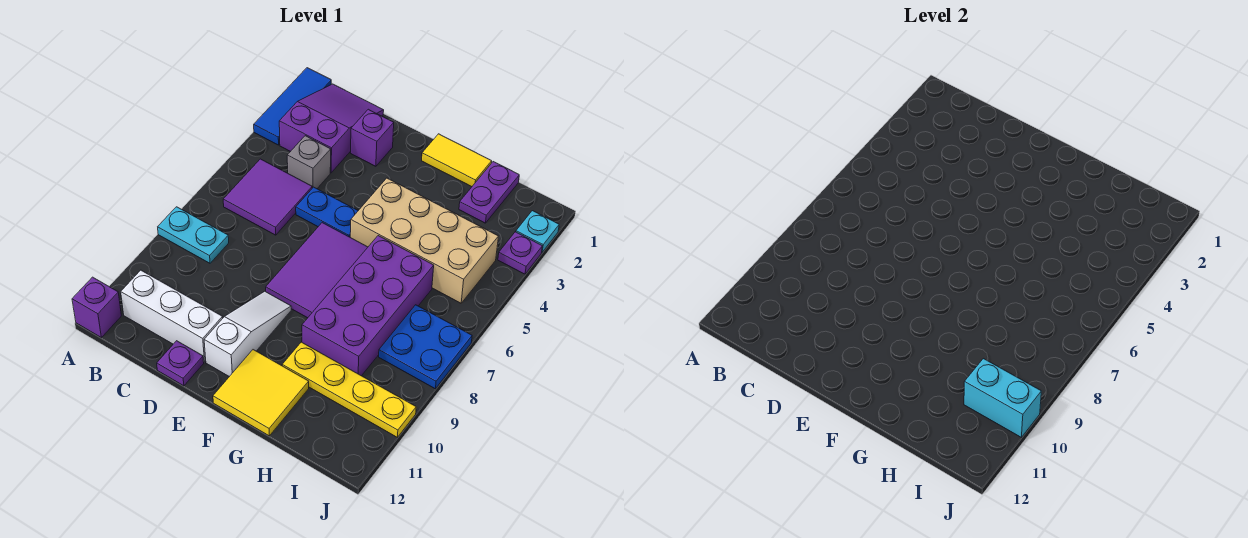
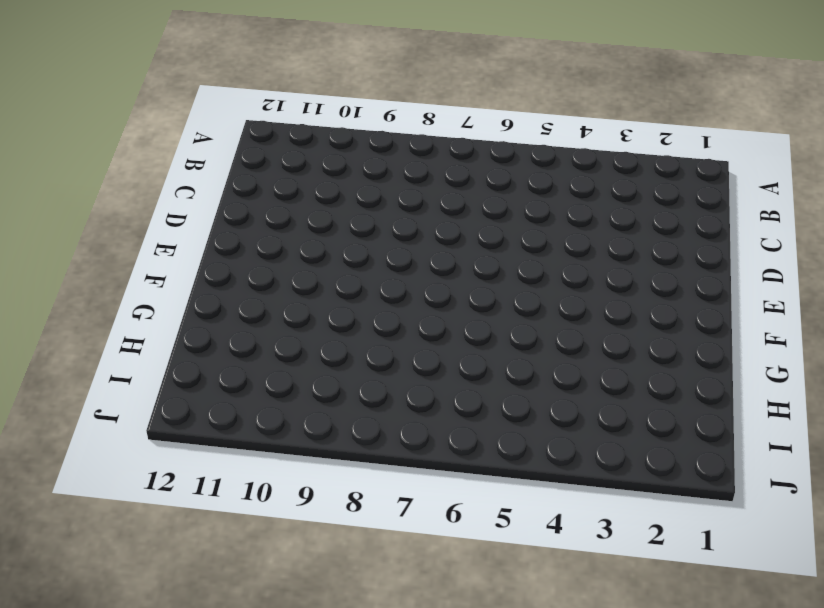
none -> blue tile A1:A3 level 1
none -> cyan plate A8:B8 level 1
none -> purple brick A12 level 1

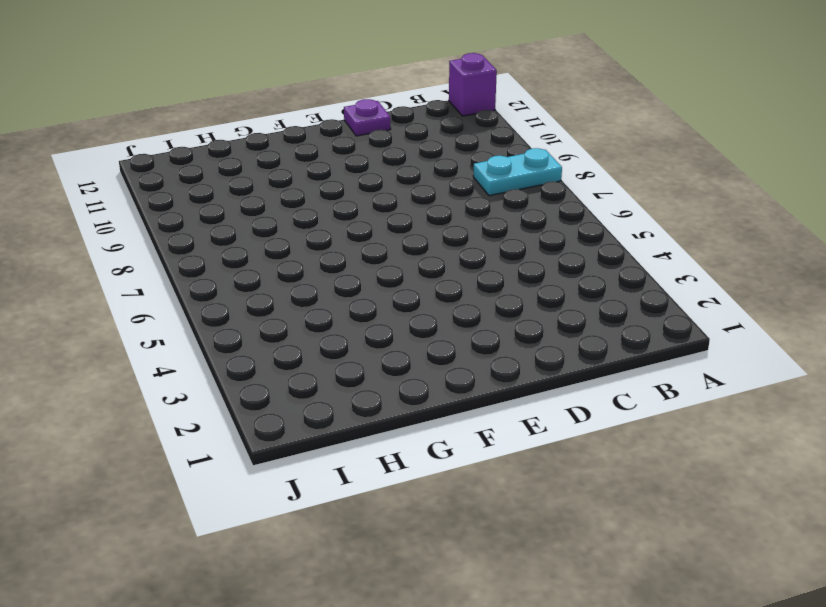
none -> blue tile A1:A3 level 1
none -> purple slope B1:C3 level 1 top 3
none -> purple tile B5:C6 level 1

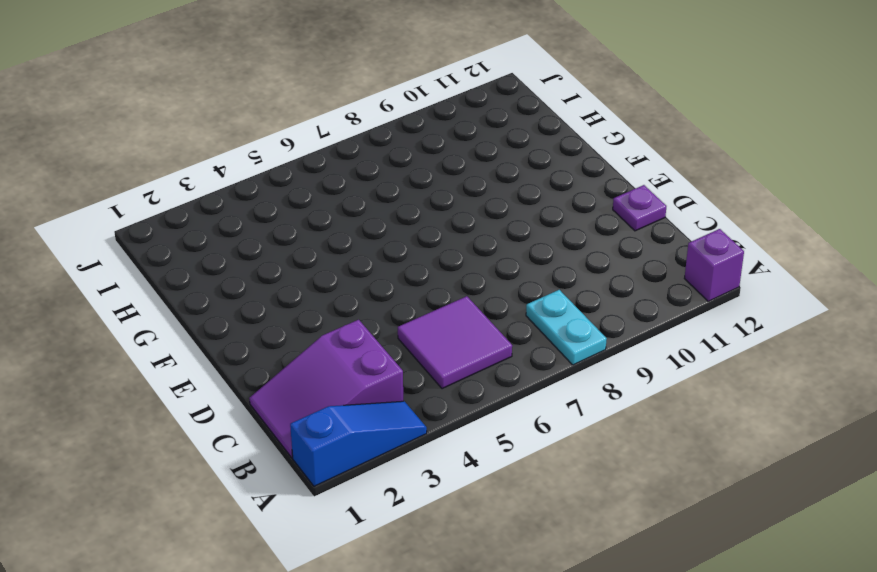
blue slope A1:A3 level 1 top 1 -> blue tile A1:A3 level 1
none -> white brick B11:D11 level 1
none -> grey brick C4 level 1
none -> purple brick D2 level 1

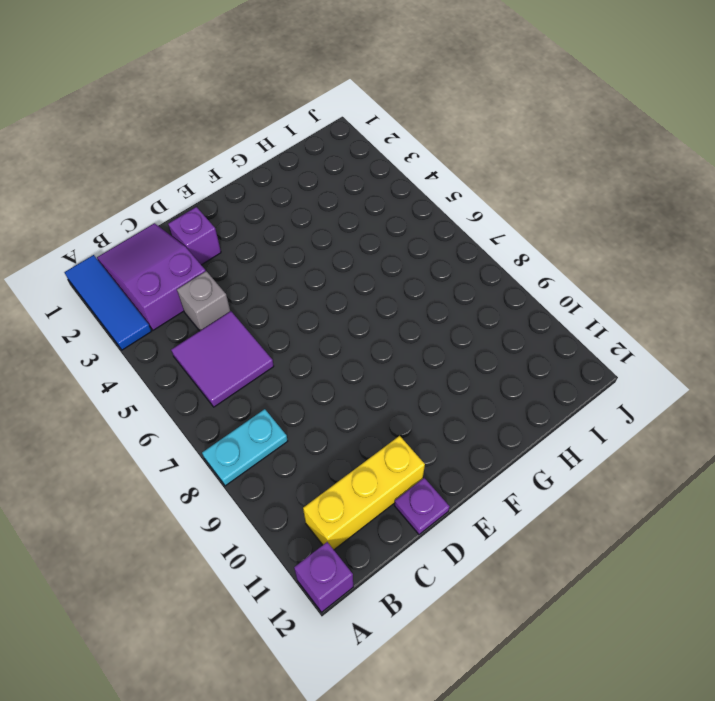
yellow brick B11:D11 level 1 -> white brick B11:D11 level 1
none -> blue plate D5:E5 level 1
none -> purple tile E6:F8 level 1
none -> white slope E9:E11 level 1 top 11

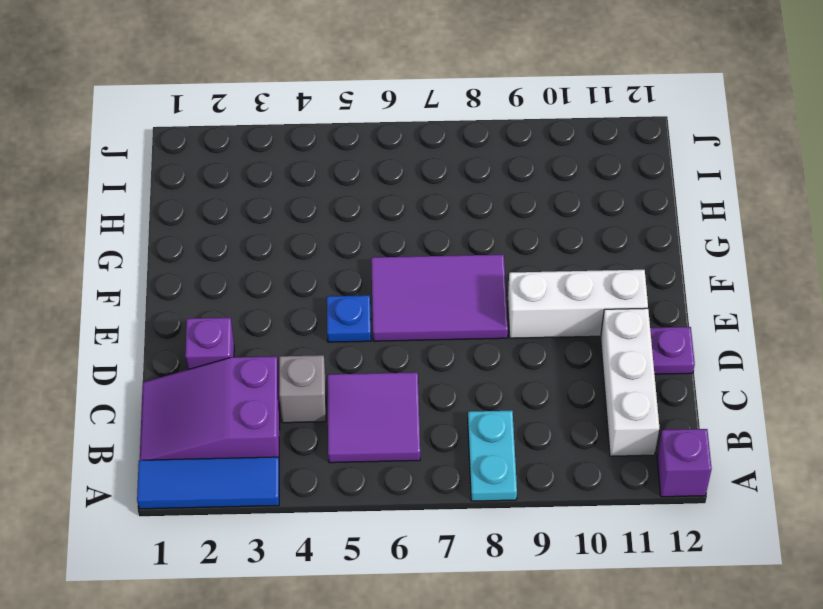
blue plate E5 level 1 -> blue plate D5:E5 level 1
white brick E9:E11 level 1 -> white slope E9:E11 level 1 top 11
none -> yellow tile F1:G1 level 1
none -> tan brick F4:I5 level 1
none -> yellow tile F11:G12 level 1

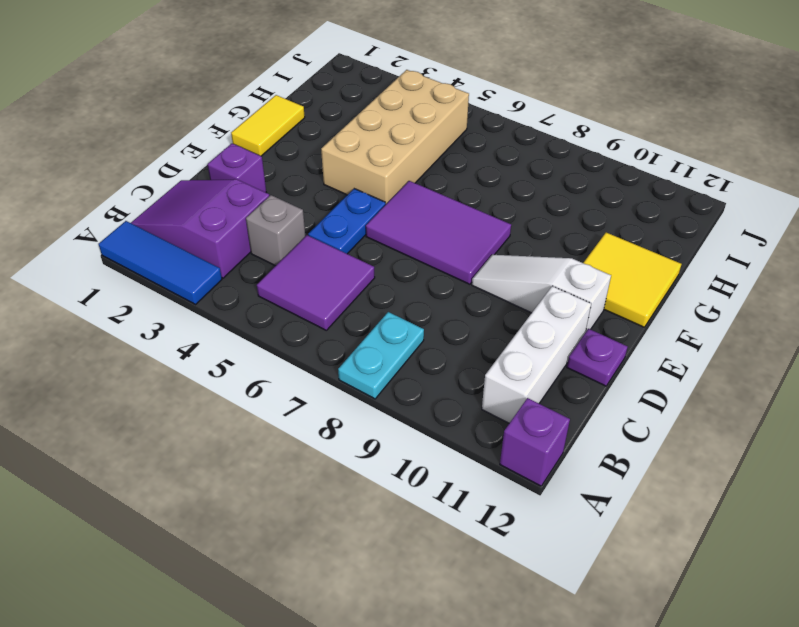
none -> purple brick G6:H9 level 1
none -> yellow plate G10:J10 level 1
none -> purple plate H1:H2 level 1

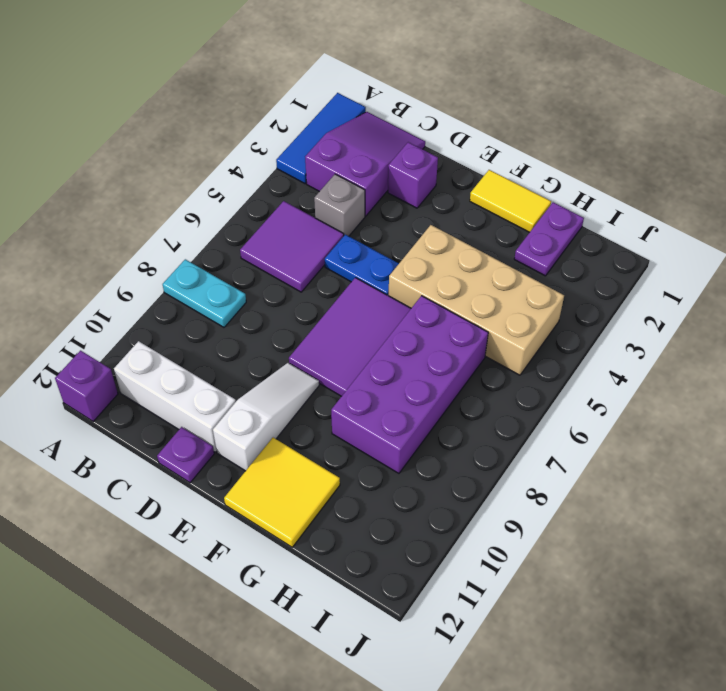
none -> yellow plate G10:J10 level 1
none -> blue plate I7:J8 level 1
none -> cyan plate J2 level 1

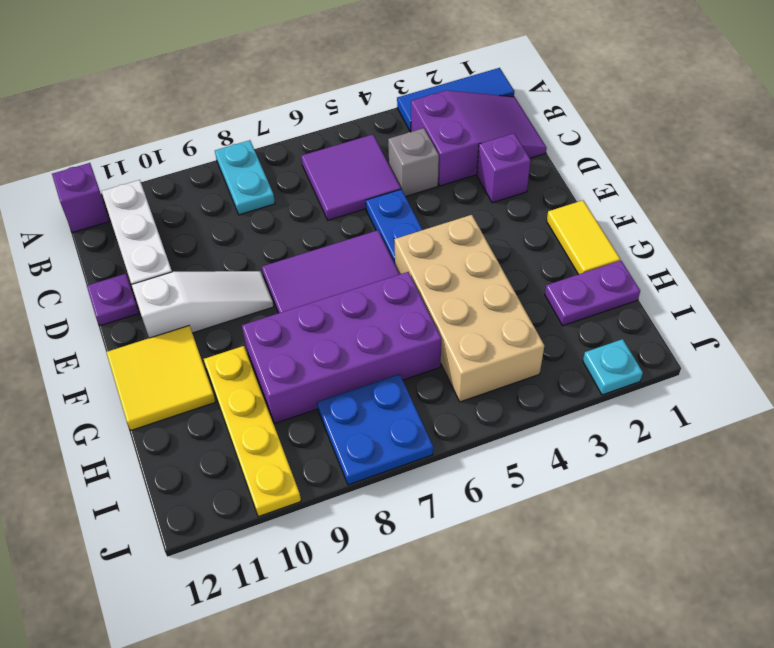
none -> purple plate J3 level 1
none -> cyan brick I10:J10 level 2

